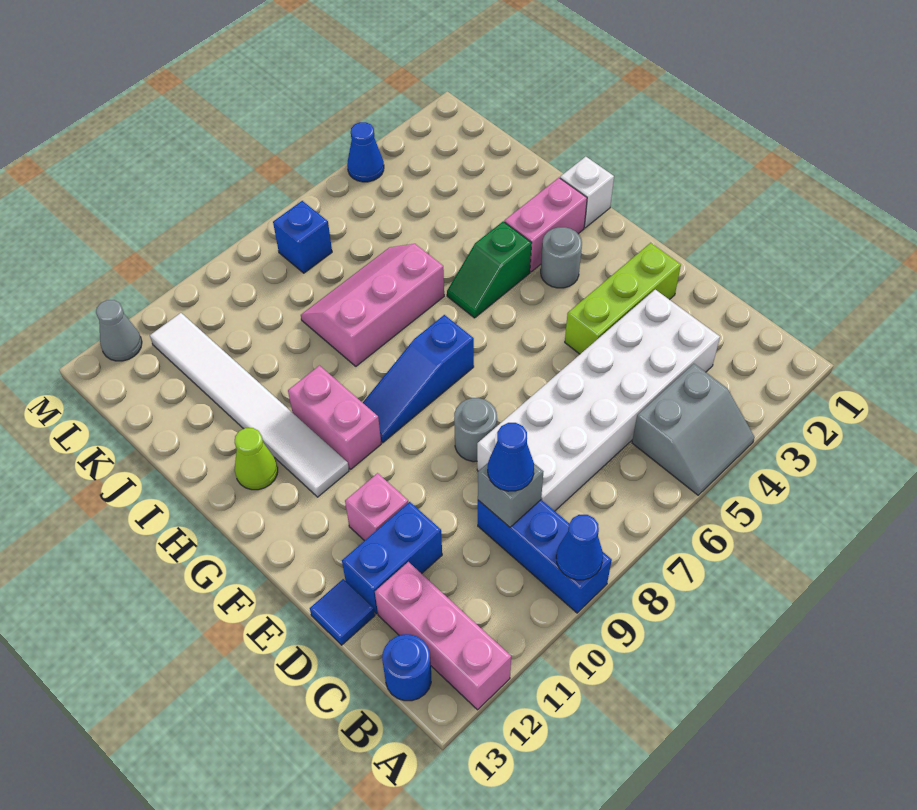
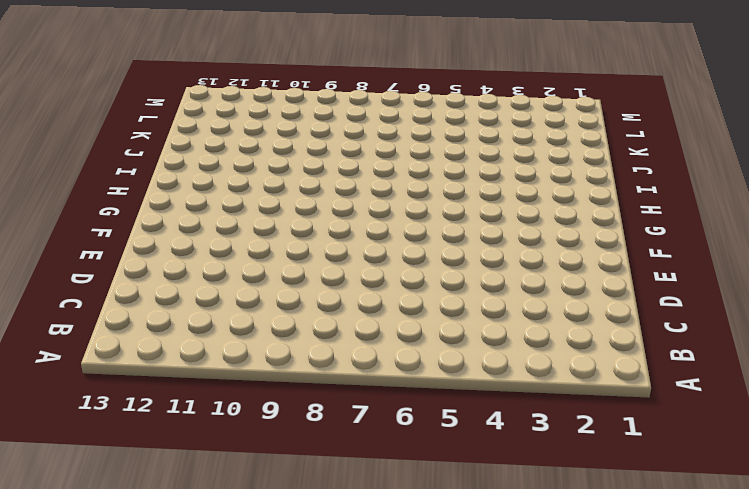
none -> grey slope A4:B5 level 1 top B
none -> blue brick A9:C9 level 1
none -> pink brick A12:C12 level 1

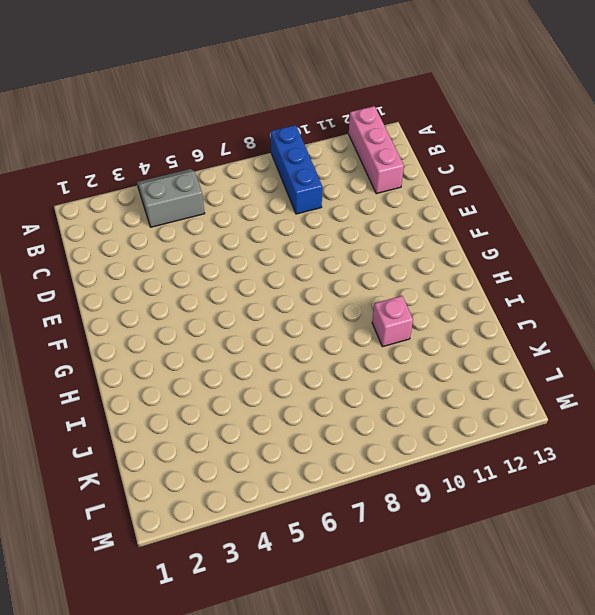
pink brick I10 level 1 -> pink brick E11 level 1
none -> blue round brick B13 level 1
none -> white brick C3:D8 level 1
none -> blue brick D11:D12 level 1

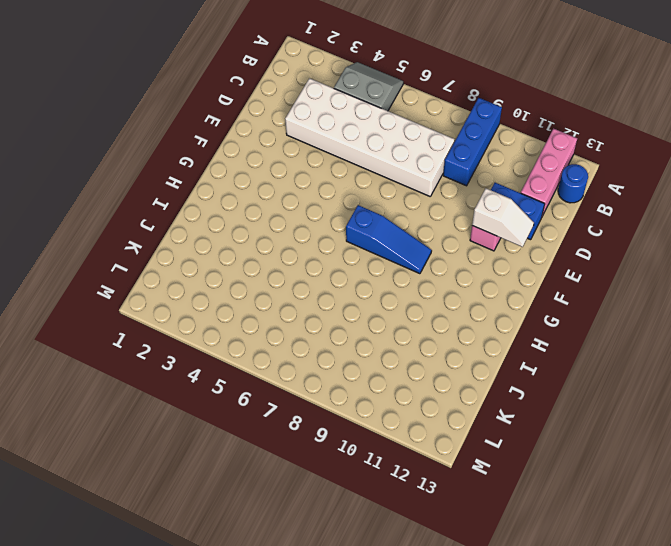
white slope E11:E12 level 2 top 11 -> none
none -> blue tile D13 level 1
none -> lime brick E2:E4 level 1
none -> grey round brick E8 level 1

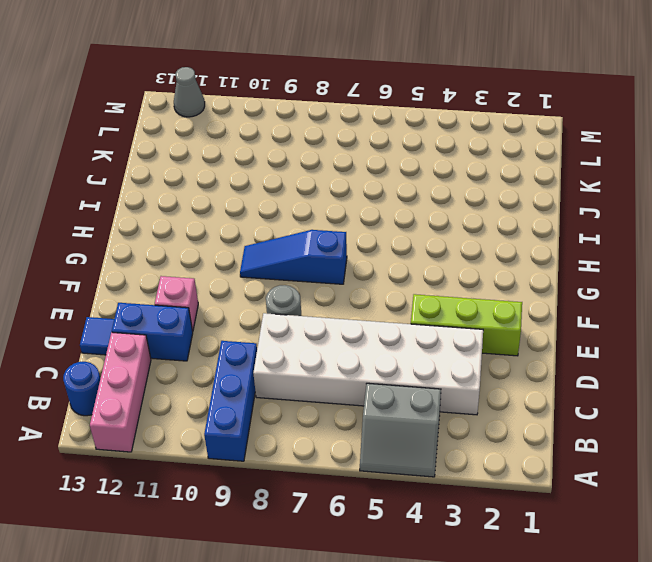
none -> grey round brick G3 level 1
none -> pink brick G10:H10 level 1
none -> white tile G11:L11 level 1

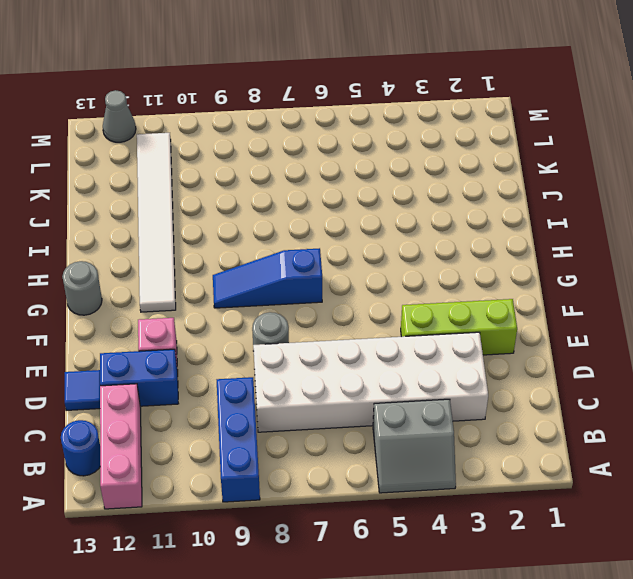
grey round brick G13 level 1 -> grey round brick G3 level 1
none -> pink brick G10:H10 level 1
none -> white brick H1 level 1
none -> pink brick H2:H3 level 1

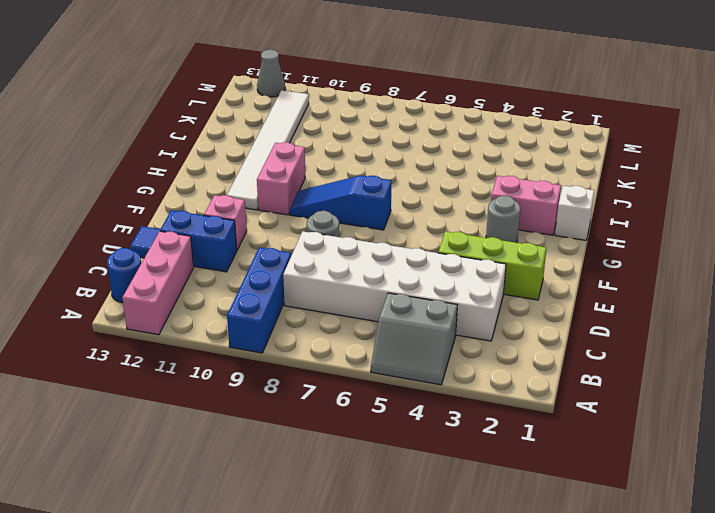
none -> green slope H4:H5 level 1 top 4
none -> lime cone H12 level 1
none -> pink slope I6:J8 level 1 top I

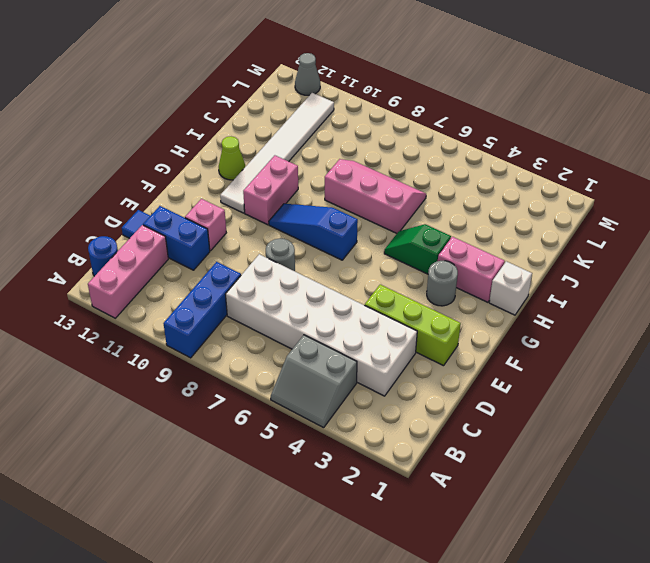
none -> blue brick L7 level 1
none -> blue cone M4 level 1
none -> blue cone A9 level 2

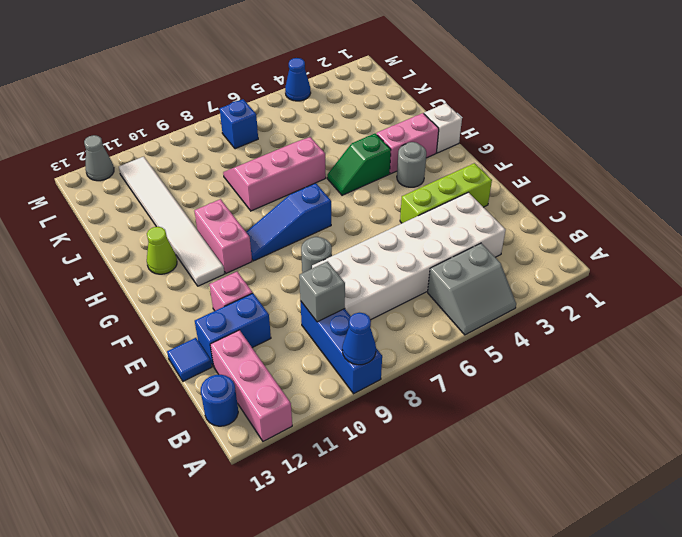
none -> blue cone C9 level 3

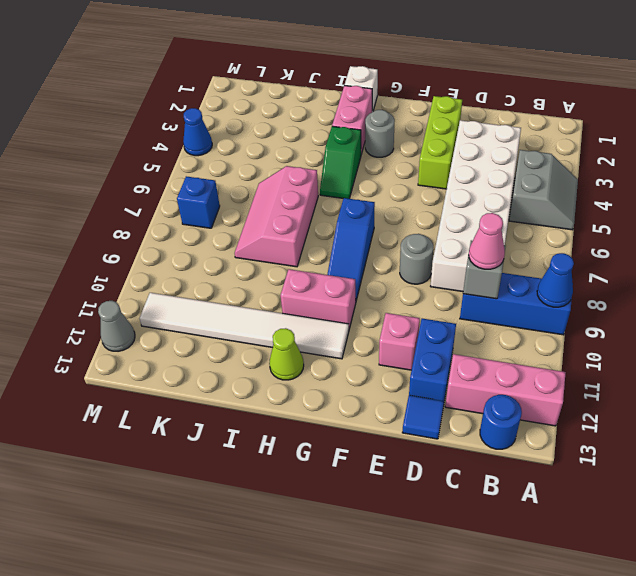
pink cone C9 level 3 -> blue cone C9 level 3

